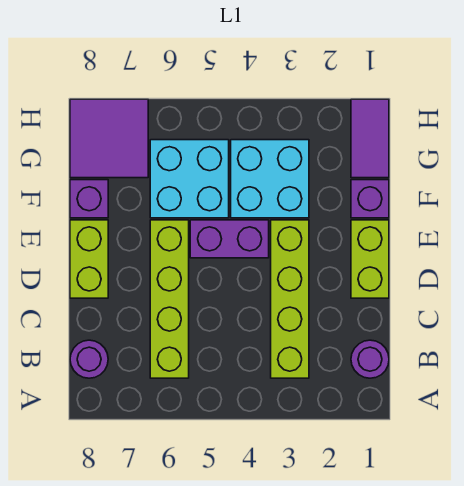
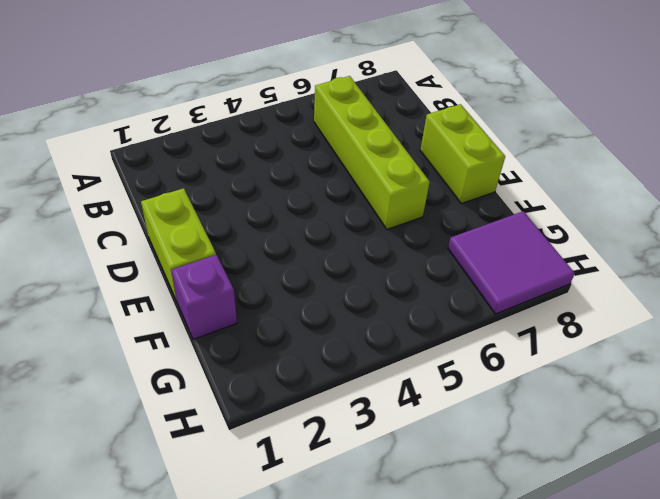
none -> purple round brick B1 level 1
none -> lime brick B3:E3 level 1
none -> purple round brick B8 level 1

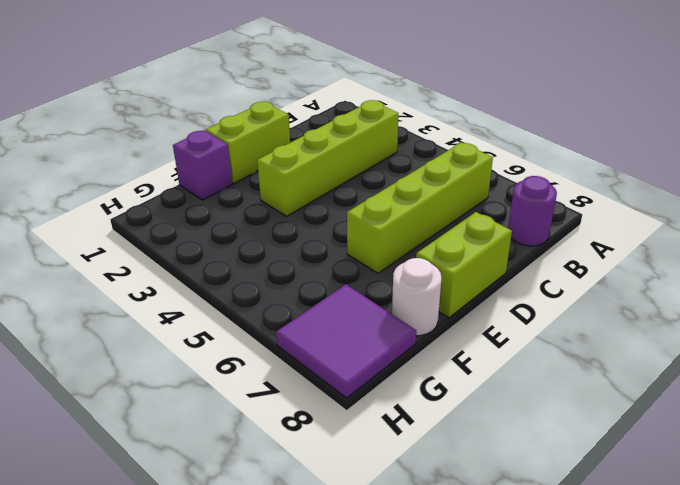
white round brick F8 level 1 -> purple brick F8 level 1
none -> purple round brick B1 level 1
none -> purple brick E4:E5 level 1
none -> cyan brick F3:G4 level 1

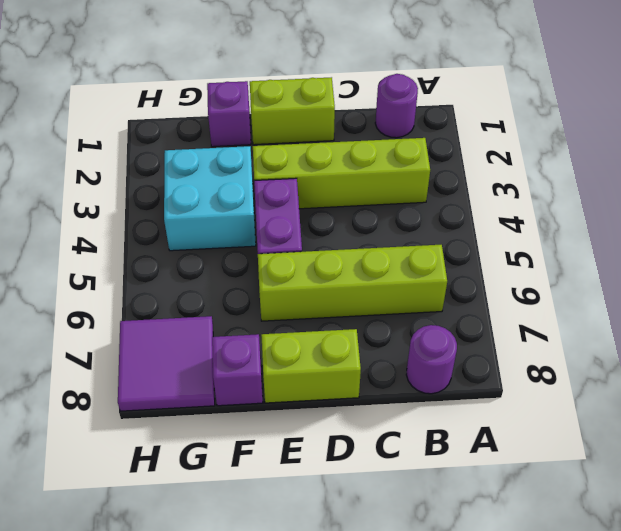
none -> cyan brick F5:G6 level 1
none -> purple tile G1:H1 level 1

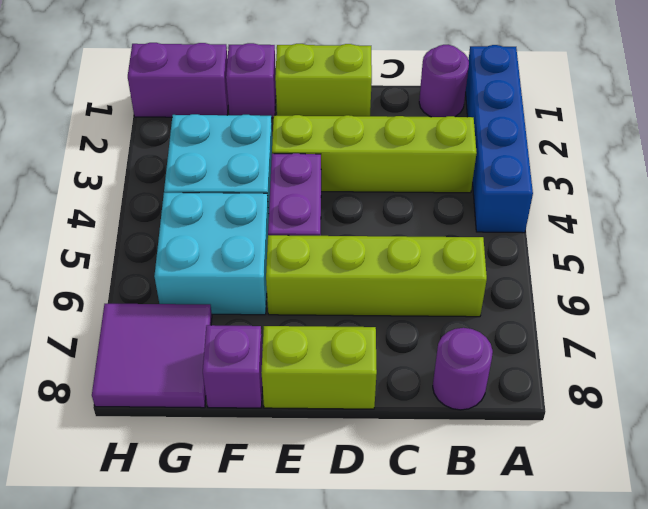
blue brick A1:A4 level 1 -> none
purple brick G1:H1 level 1 -> purple tile G1:H1 level 1

